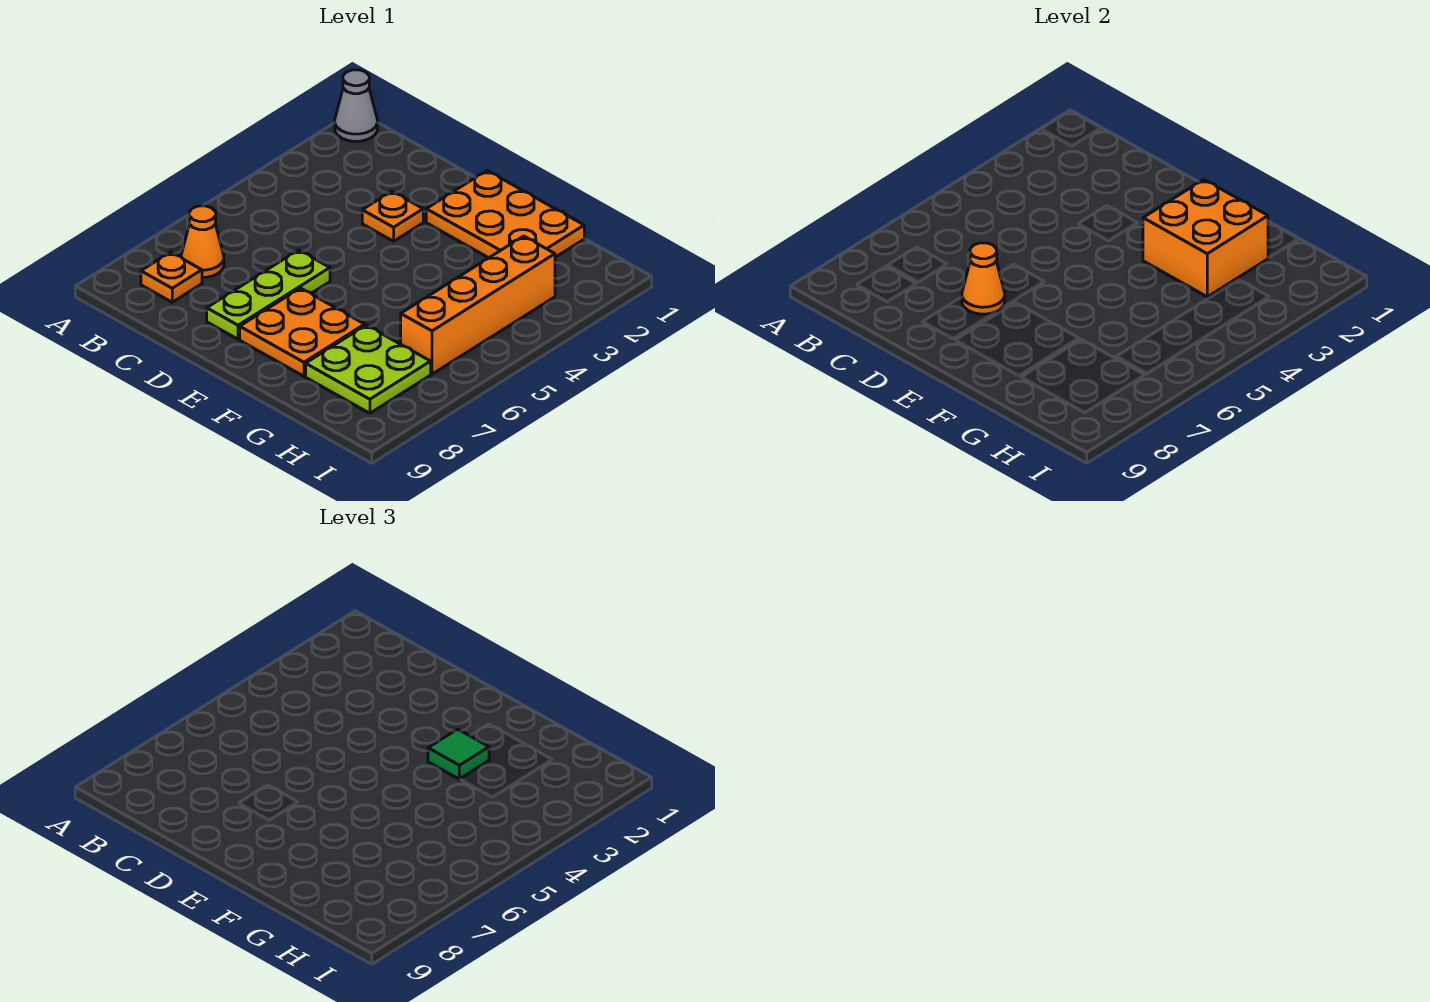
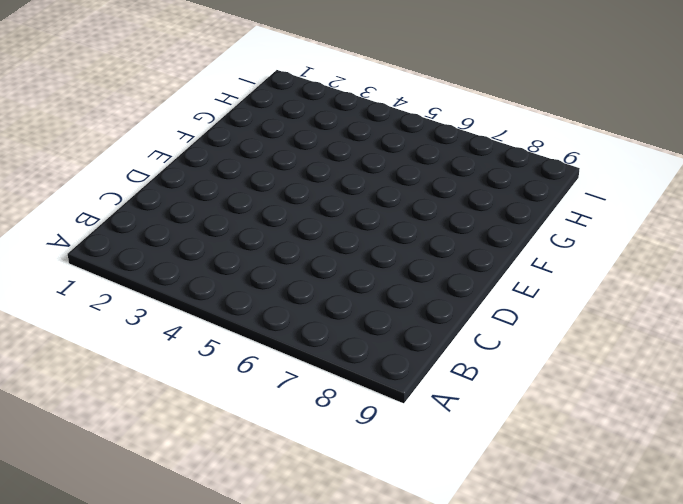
none -> grey cone A1 level 1
none -> orange cone B7 level 1
none -> orange plate B8 level 1

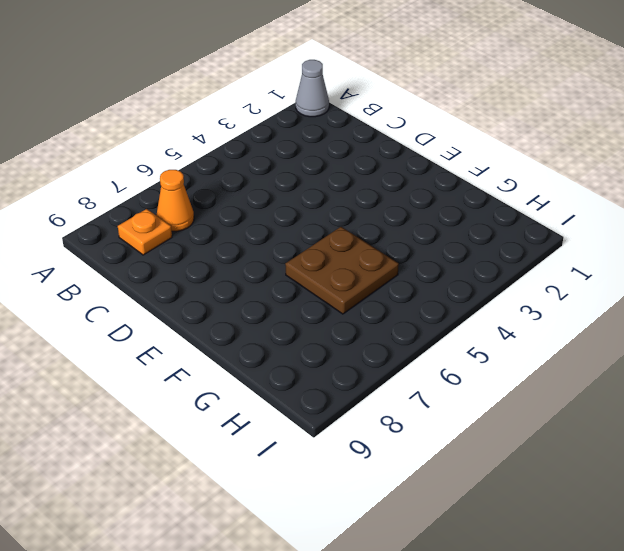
brown plate F5:G6 level 1 -> none
none -> orange plate D3 level 1
none -> lime plate D6:D8 level 1
none -> orange plate E1:G2 level 1

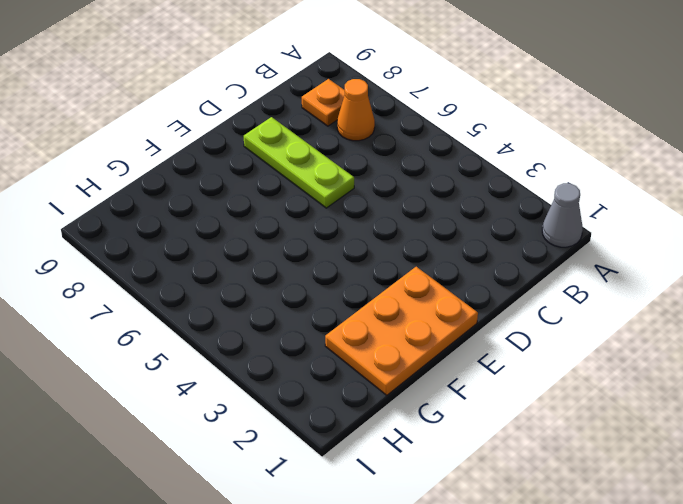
none -> orange plate D3 level 1
none -> orange plate E7:F8 level 1
none -> lime plate G7:H8 level 1

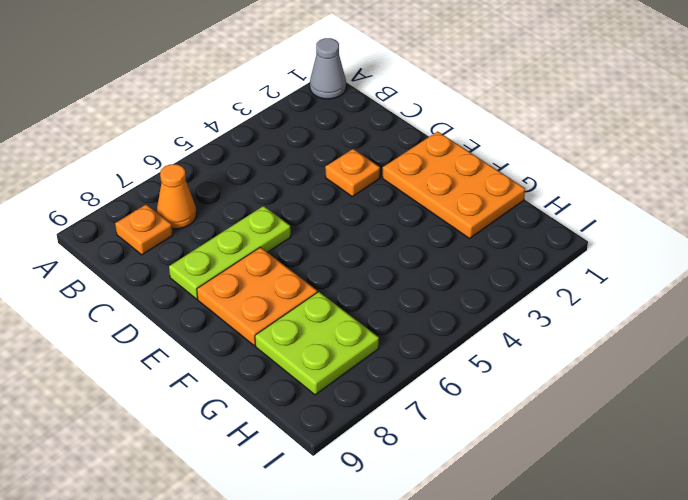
none -> orange brick H3:H6 level 1
none -> orange cone D7 level 2
none -> orange brick F2:G3 level 2

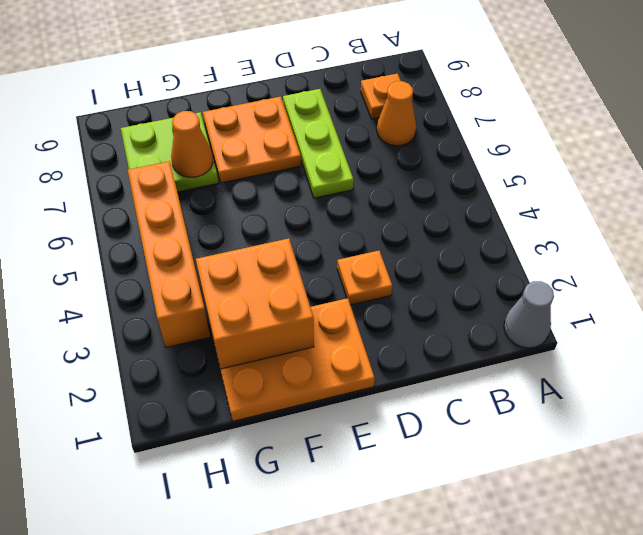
orange cone G7 level 2 -> orange cone D7 level 2
none -> green tile F3 level 3

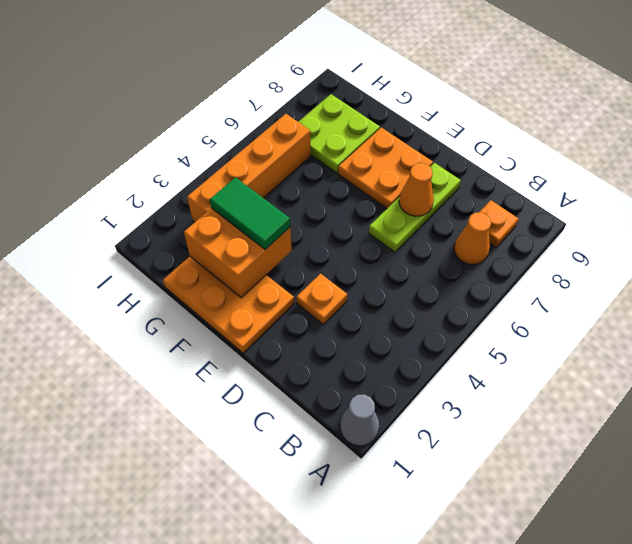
green tile F3:G3 level 3 -> green tile F3 level 3

